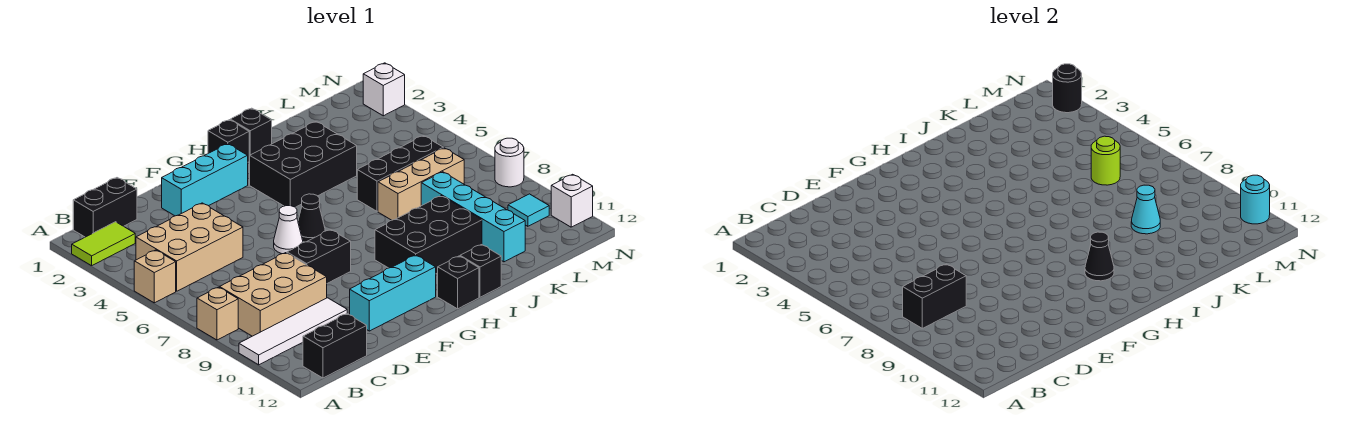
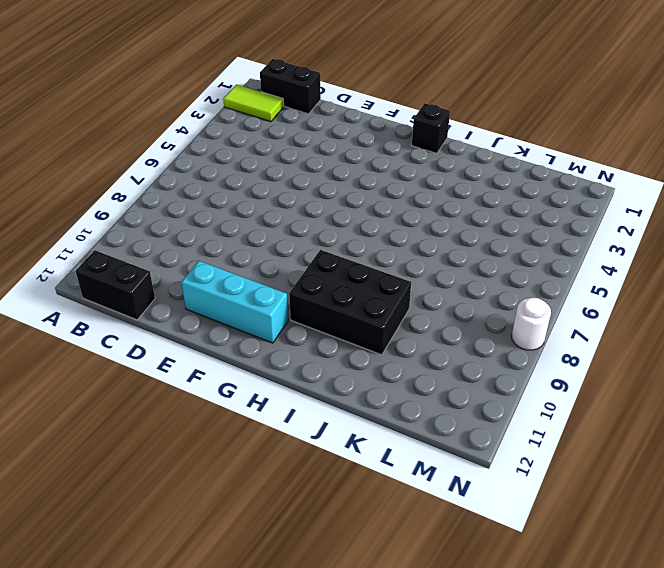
none -> tan brick A5 level 1
none -> tan brick A8 level 1
none -> white tile A10:D10 level 1
none -> tan brick B4:D5 level 1

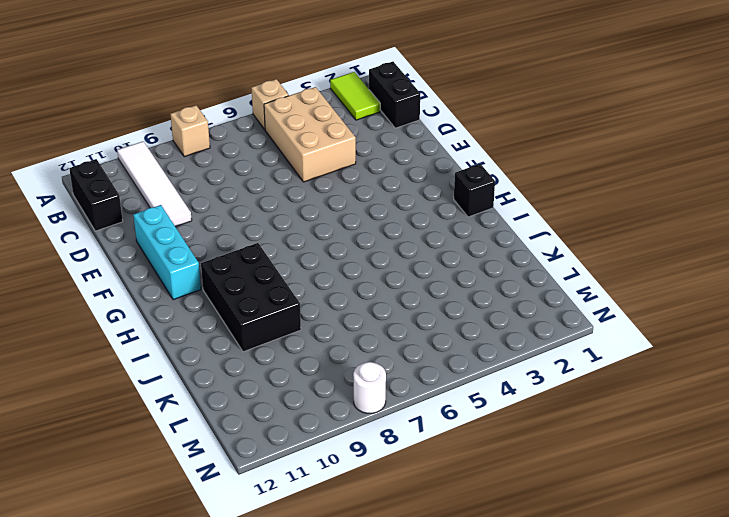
none -> tan brick B8:D9 level 1
none -> cyan brick E2:G2 level 1
none -> black brick E8:F8 level 1
none -> white cone F6 level 1

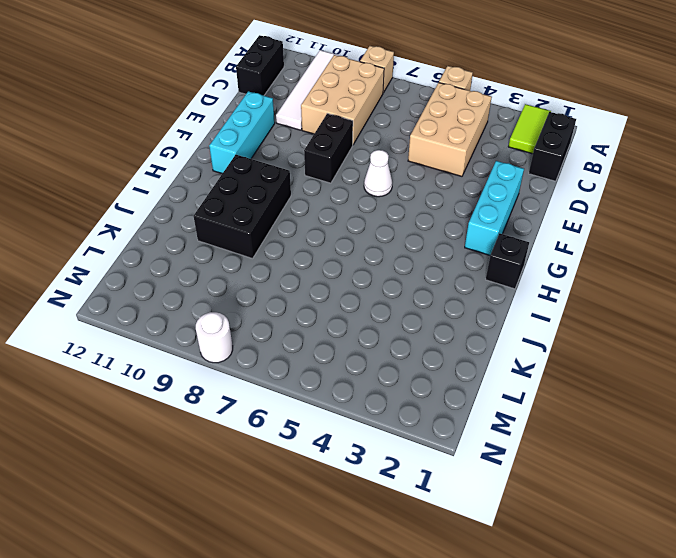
none -> black cone G6 level 1
none -> black brick H3:J4 level 1
none -> black brick H12 level 1
none -> black brick I1 level 1

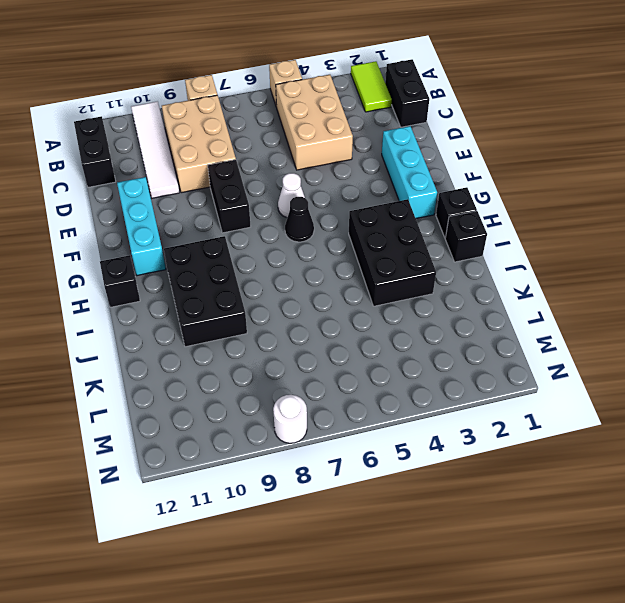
none -> black brick I12 level 1
none -> black brick J6:L6 level 1
none -> tan brick J7:L7 level 1
none -> cyan brick K8:K11 level 1

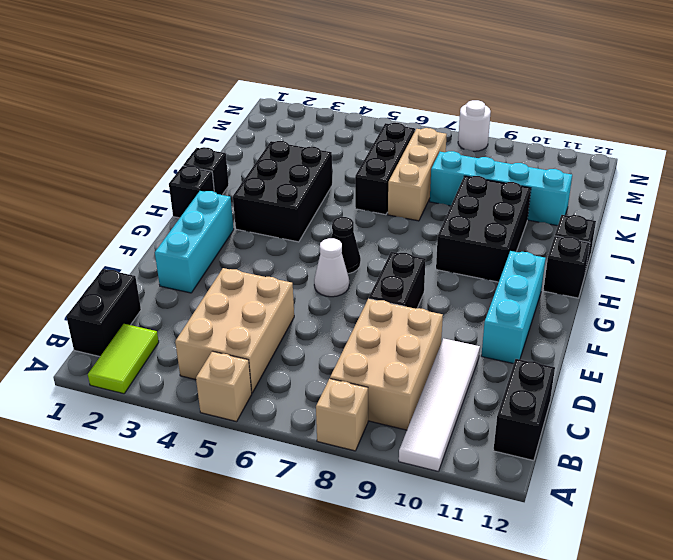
none -> cyan tile M10 level 1
none -> white brick N2 level 1
none -> white brick N11 level 1
none -> black brick B8:C8 level 2

